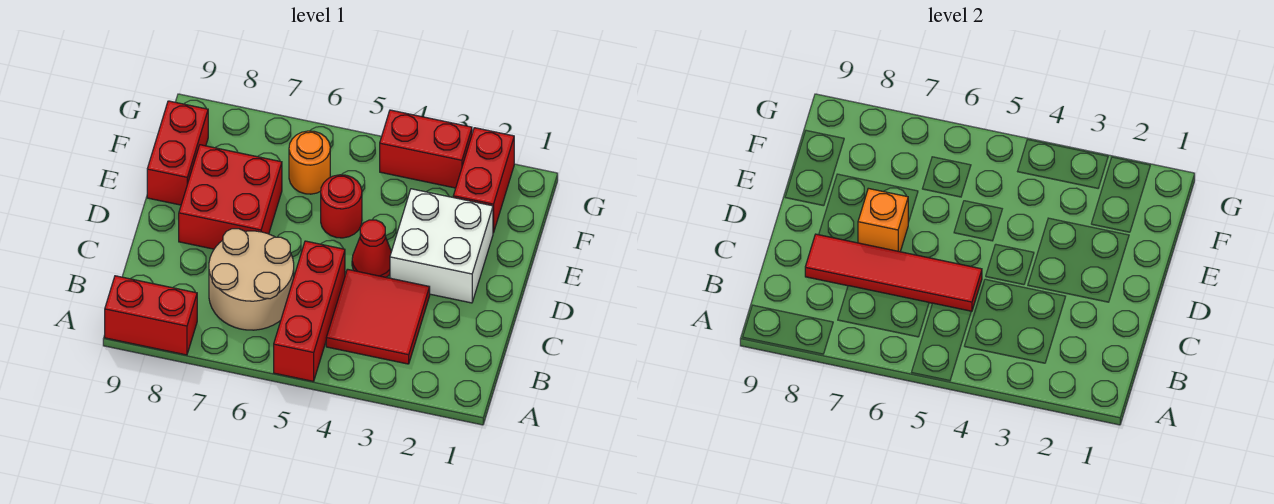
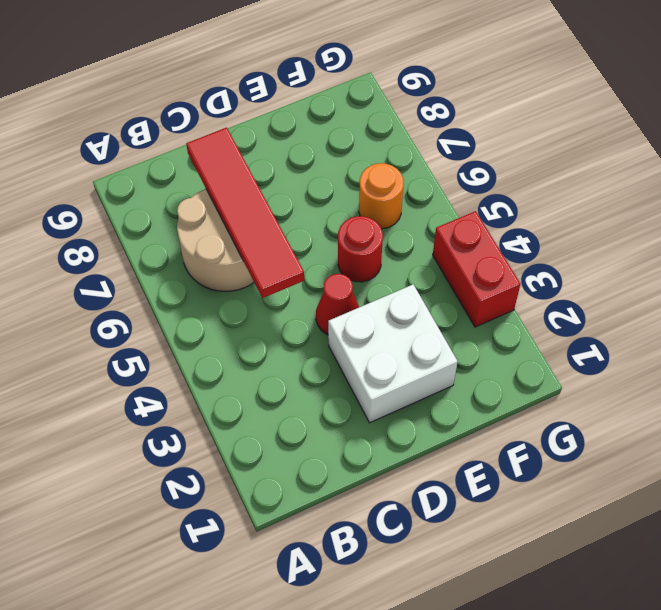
none -> red brick A5:C5 level 1
none -> red brick A8:A9 level 1
none -> red tile B3:C4 level 1

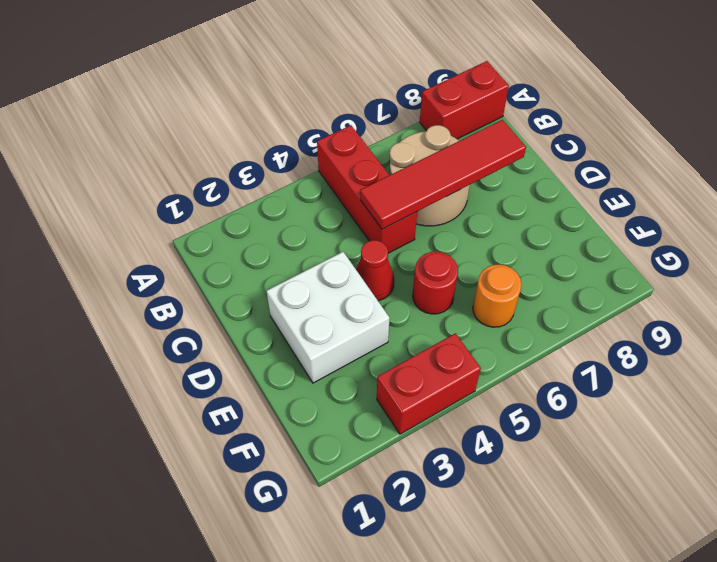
none -> red tile B3:C4 level 1
none -> red brick D7:E8 level 1
none -> red brick E9:F9 level 1

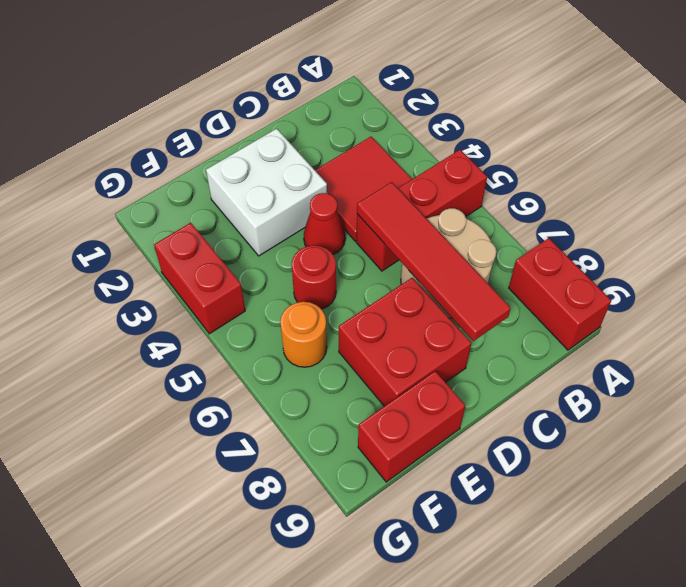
none -> red brick F2:G2 level 1
none -> orange brick D7 level 2

